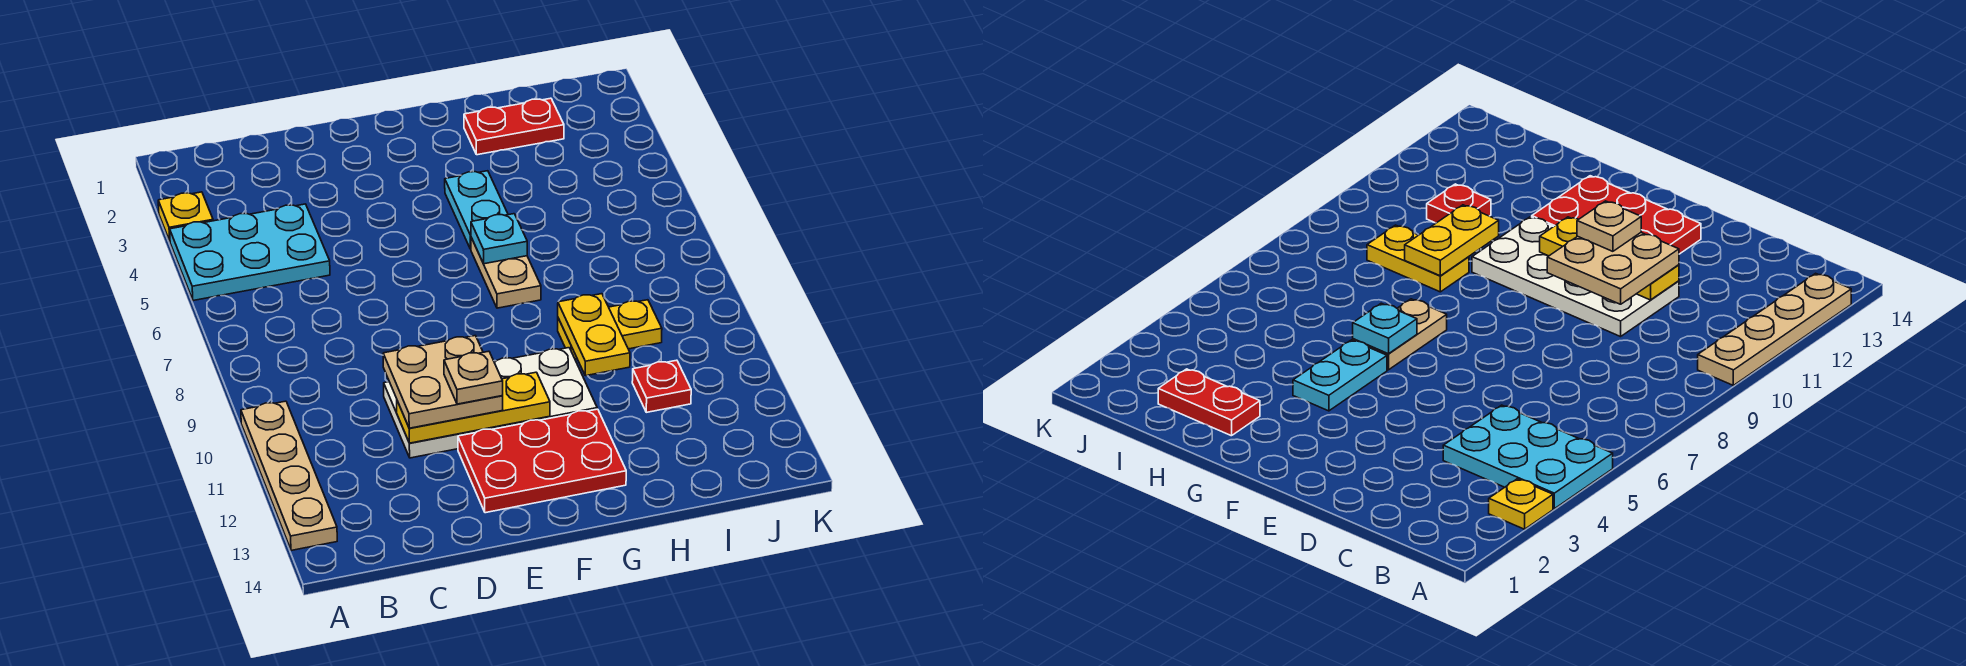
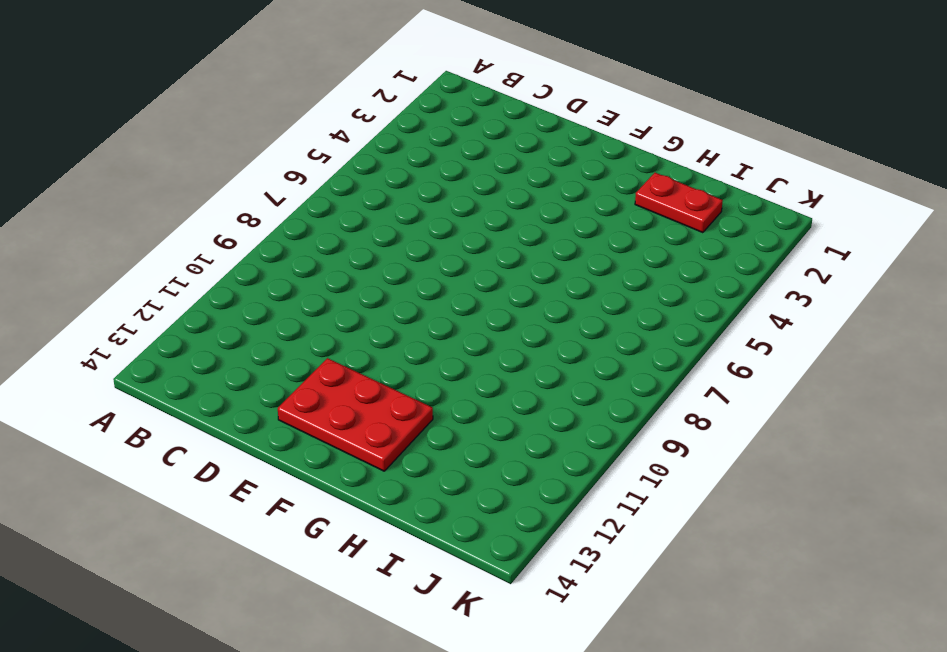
none -> yellow plate A3 level 1
none -> cyan plate A4:C5 level 1
none -> tan plate A10:A13 level 1

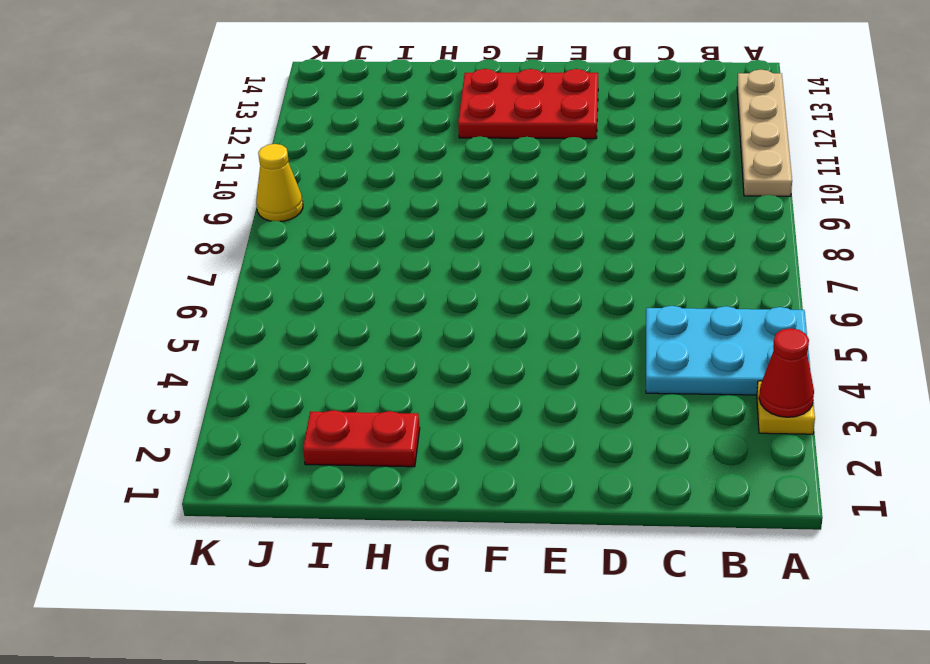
red cone A3 level 2 -> none
yellow cone K9 level 1 -> none
none -> white plate D10:G11 level 1
none -> cyan plate G4:G5 level 1
none -> tan plate G6:G7 level 1

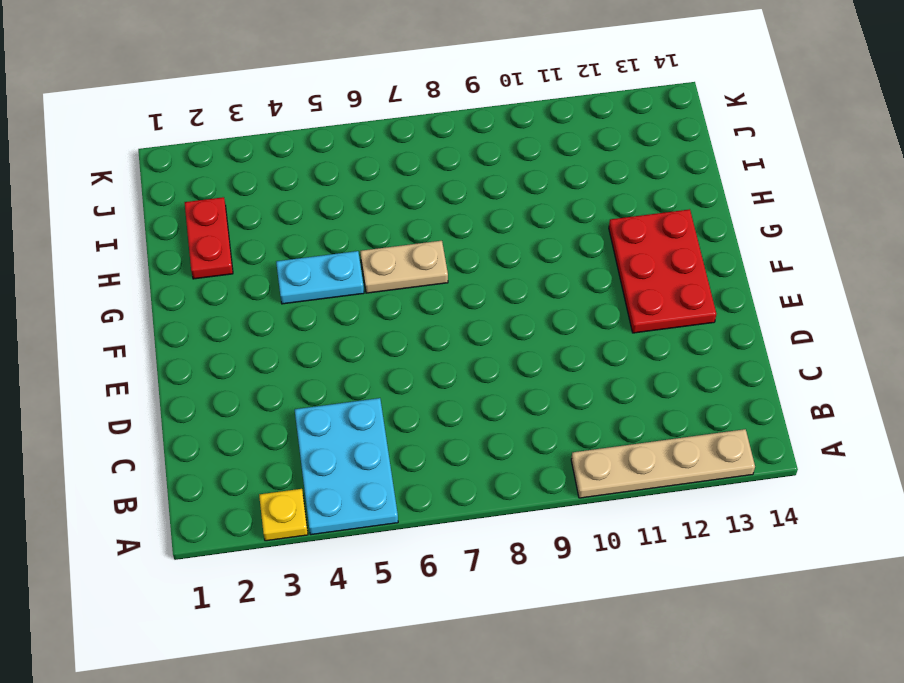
none -> white plate D10:G11 level 1
none -> yellow plate H9:I9 level 1
none -> red plate I11 level 1

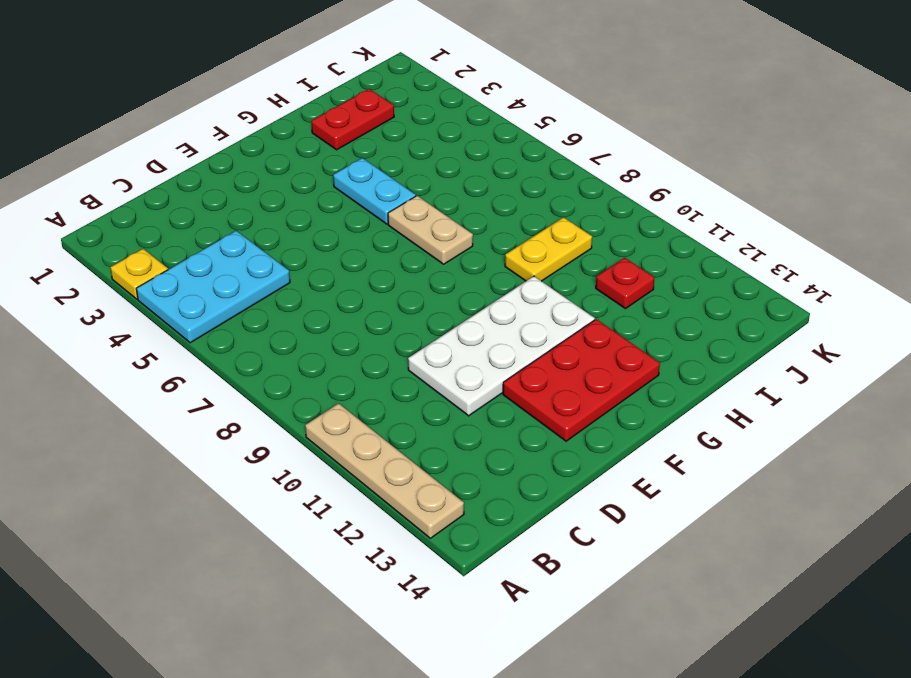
none -> yellow plate D11:F11 level 2
none -> cyan plate G6 level 2
none -> yellow plate H9:H10 level 2

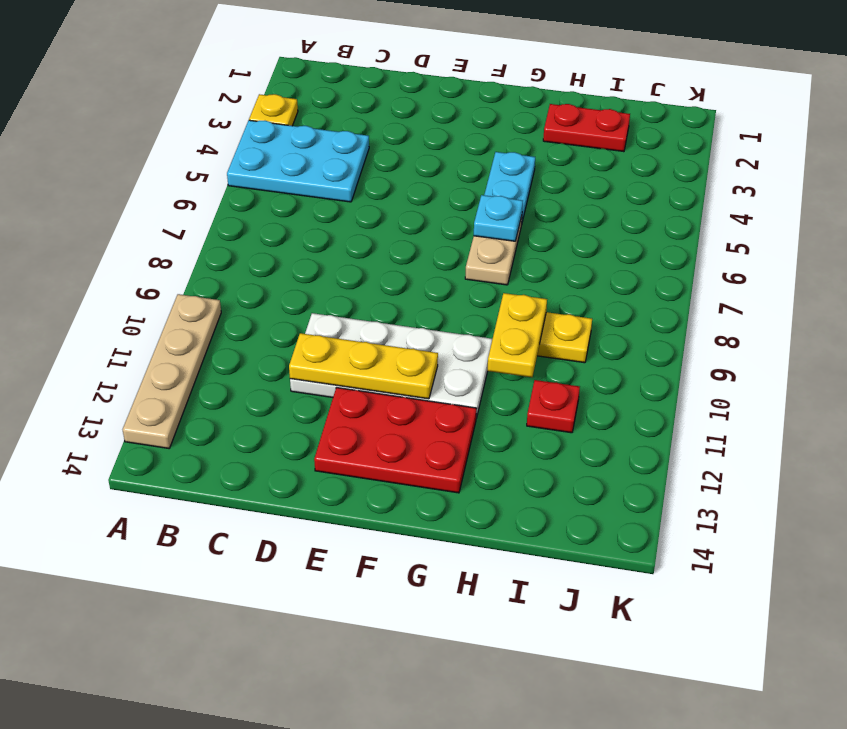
none -> tan plate D10:E11 level 3
none -> tan plate E11 level 4

